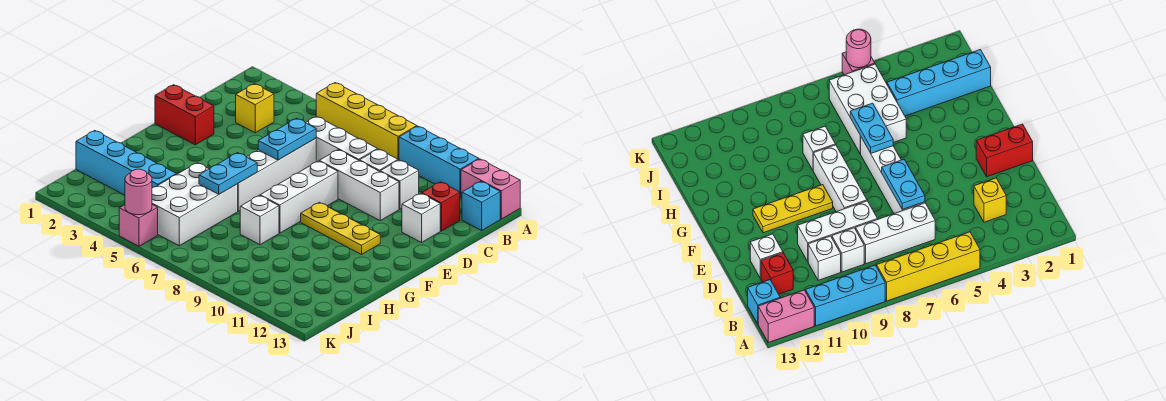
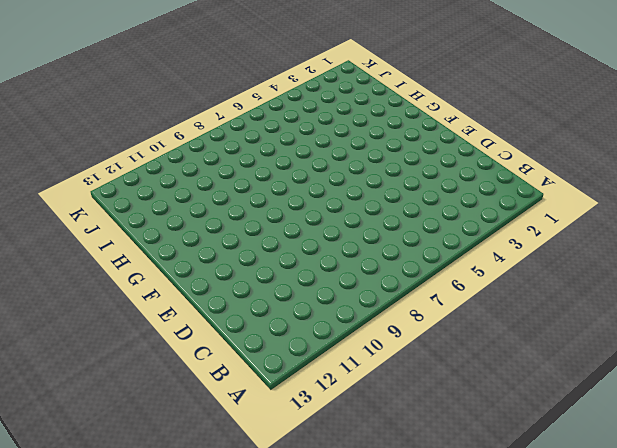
none -> yellow brick A5:A8 level 1
none -> cyan brick A9:A11 level 1
none -> pink brick A12:A13 level 1

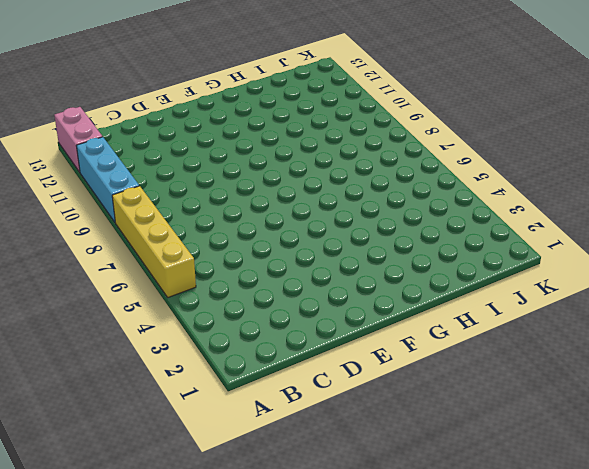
none -> cyan brick B13 level 1
none -> yellow brick C3 level 1
none -> white brick C6:C8 level 1

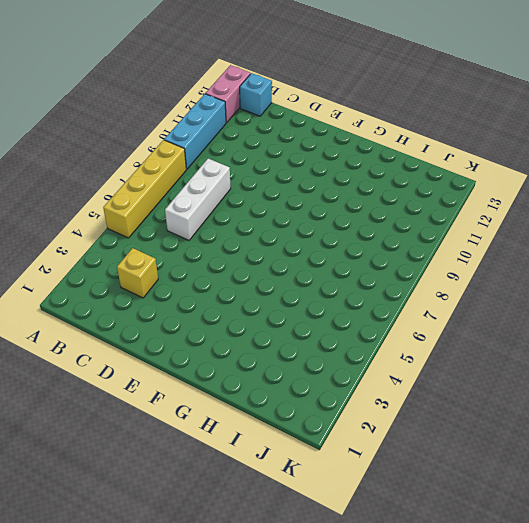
none -> white brick C9 level 1
none -> white brick C10 level 1
none -> red brick C12 level 1

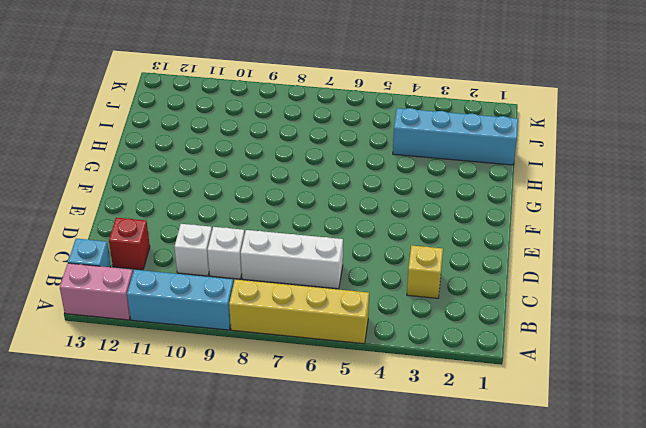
none -> white brick D6:G6 level 1
none -> white brick D8:D10 level 1
none -> white brick D12 level 1

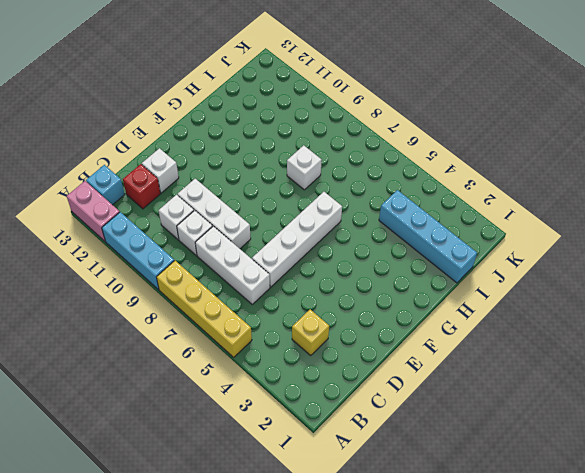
none -> red brick E1:E2 level 1
none -> white brick E8:G8 level 1
none -> yellow plate F9:F11 level 1

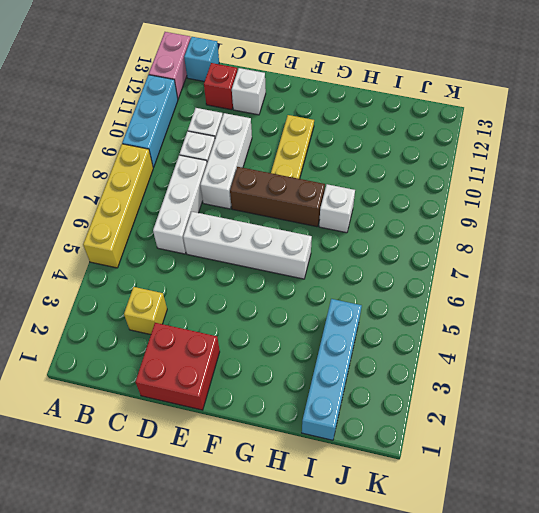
red brick D1:E2 level 1 -> red brick E1:E2 level 1
brown brick E8:G8 level 1 -> white brick E8:G8 level 1
none -> white brick H5:J6 level 1
none -> pink brick K5 level 1
none -> cyan plate D6:E6 level 2

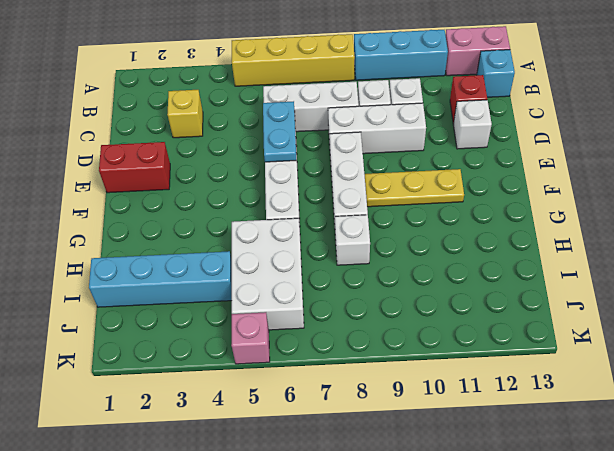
none -> cyan plate G6:H6 level 2
none -> pink round brick K5 level 2

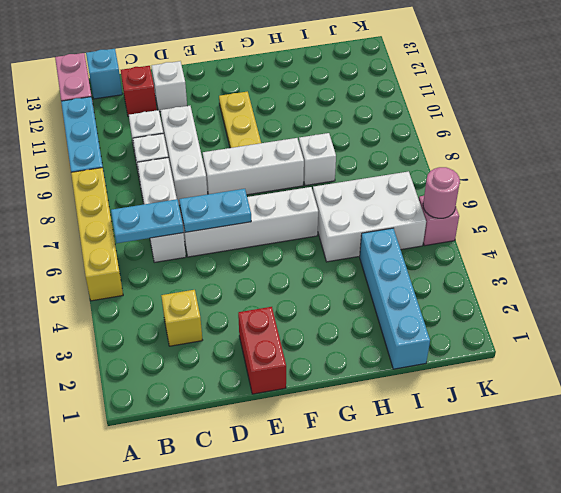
cyan plate B6:C6 level 2 -> cyan plate G6:H6 level 2

